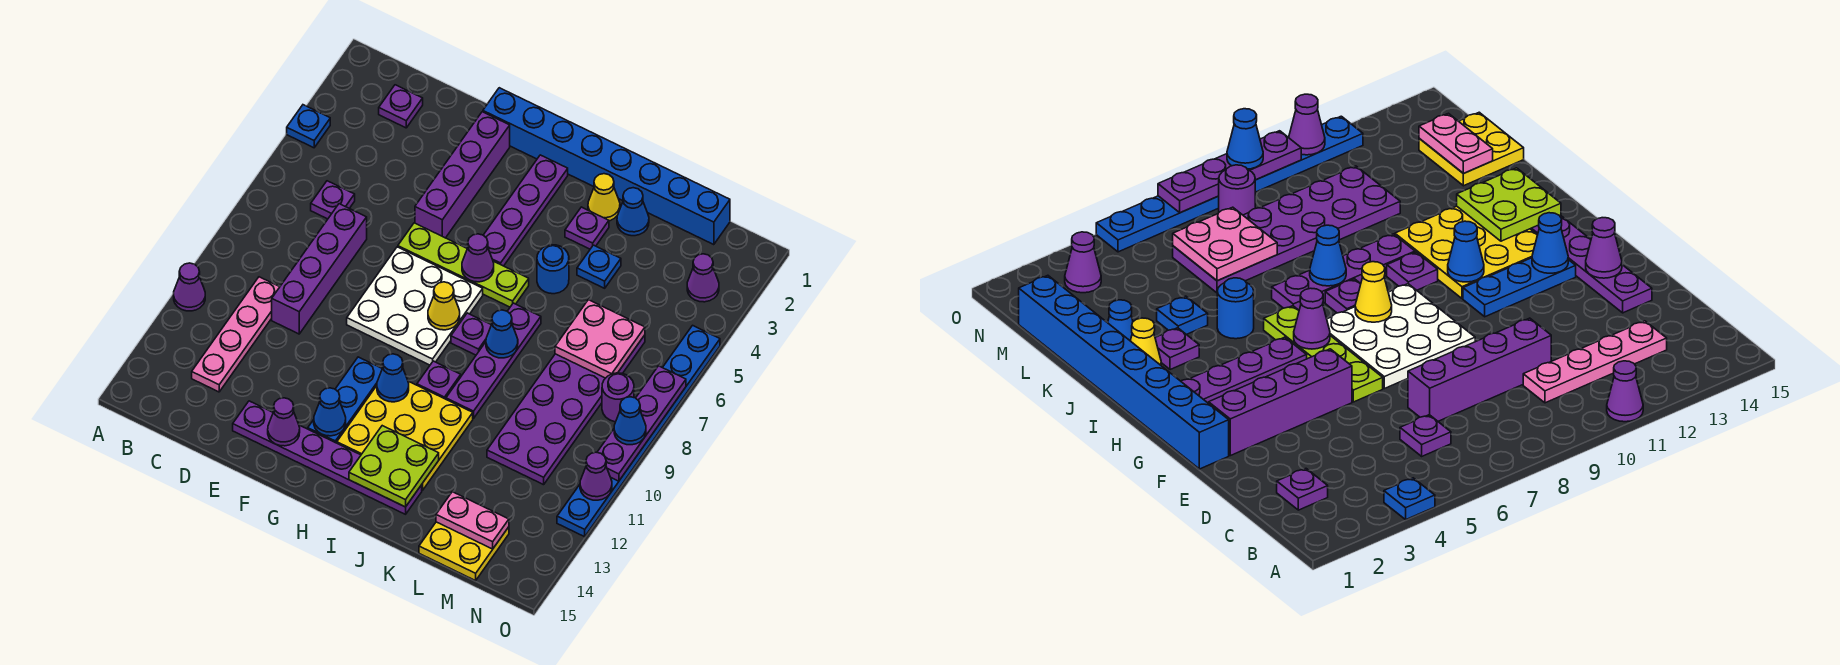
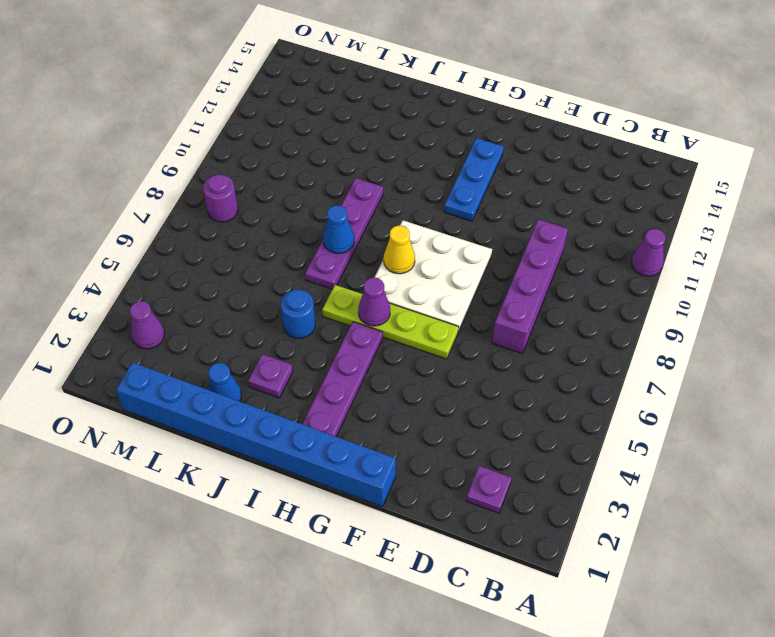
none -> blue plate A4 level 1
none -> purple plate C6 level 1
none -> pink plate C10:C13 level 1
none -> purple plate E14:J14 level 1

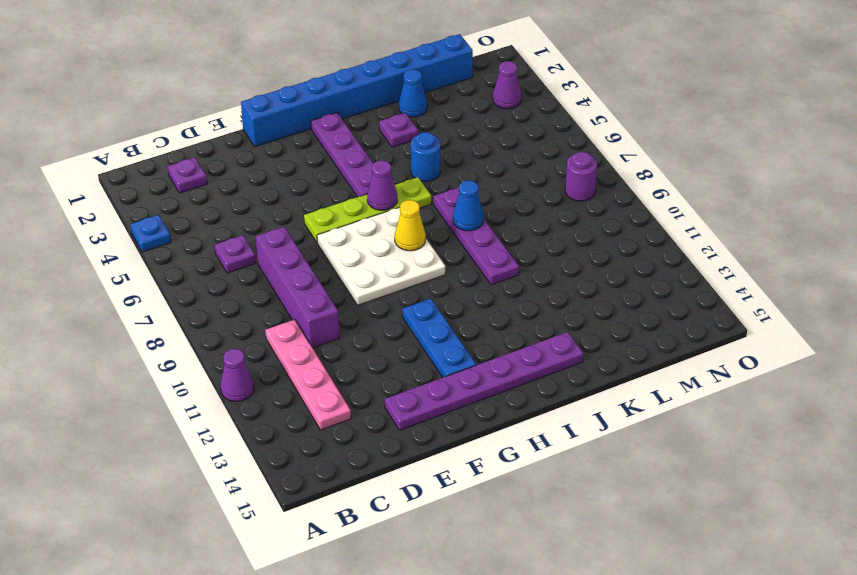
none -> purple brick F2:F5 level 1
none -> yellow plate H11:J13 level 1
none -> purple plate I8 level 1
none -> purple plate I10 level 1

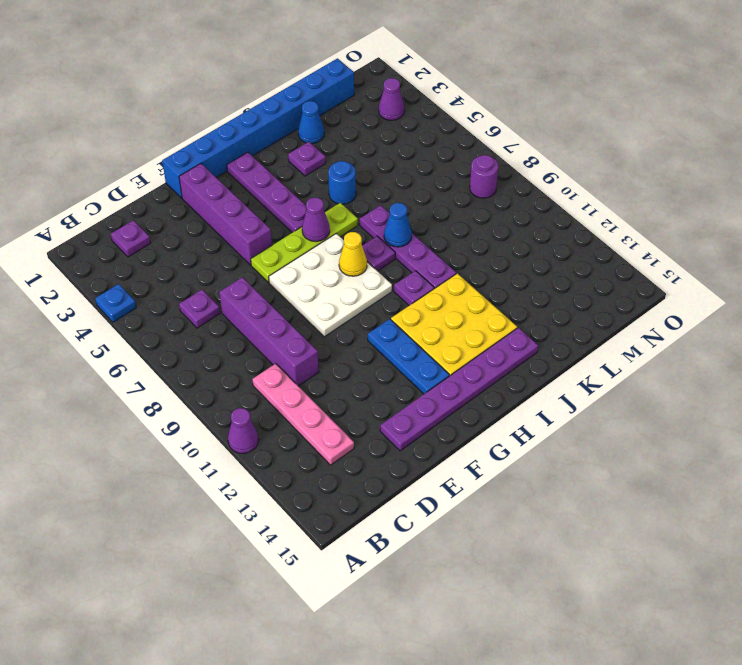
none -> yellow cone J2 level 1
none -> blue plate K4 level 1
none -> purple plate L6:M11 level 1
none -> yellow plate L14:M15 level 1

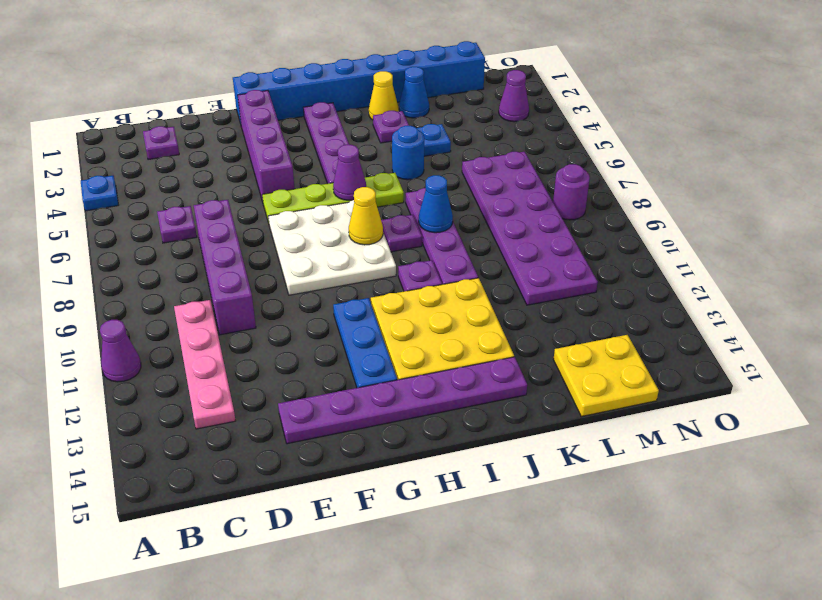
none -> blue plate O5:O12 level 1
none -> purple cone F14 level 2
none -> blue cone G13 level 2
none -> blue cone H11 level 2

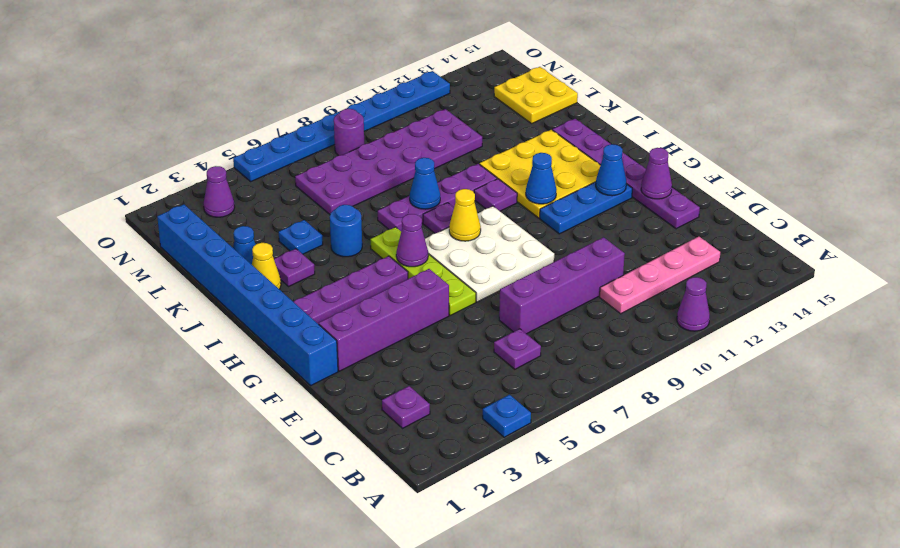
none -> lime plate I13:J14 level 2
none -> pink plate L6:M7 level 2
none -> pink plate L14:M14 level 2
none -> purple plate O7:O10 level 2

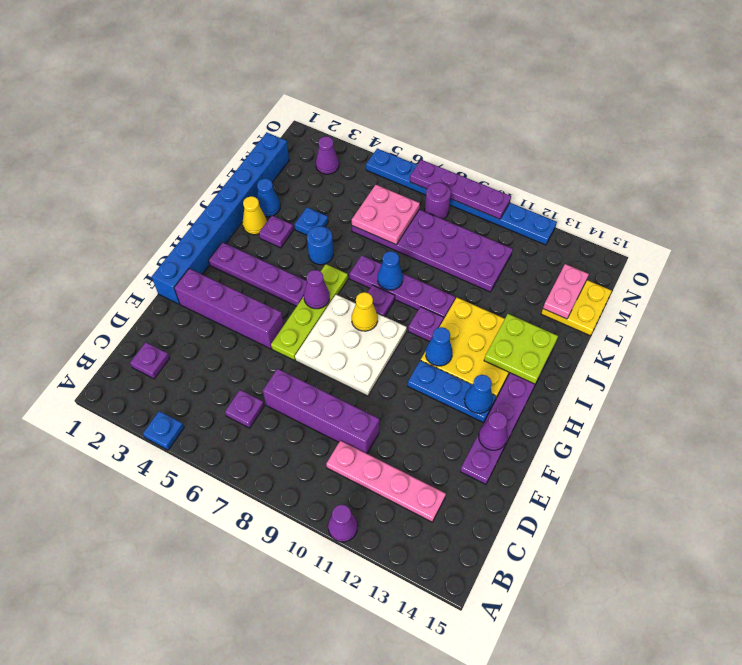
none -> purple cone O11 level 2
none -> blue cone O9 level 3

